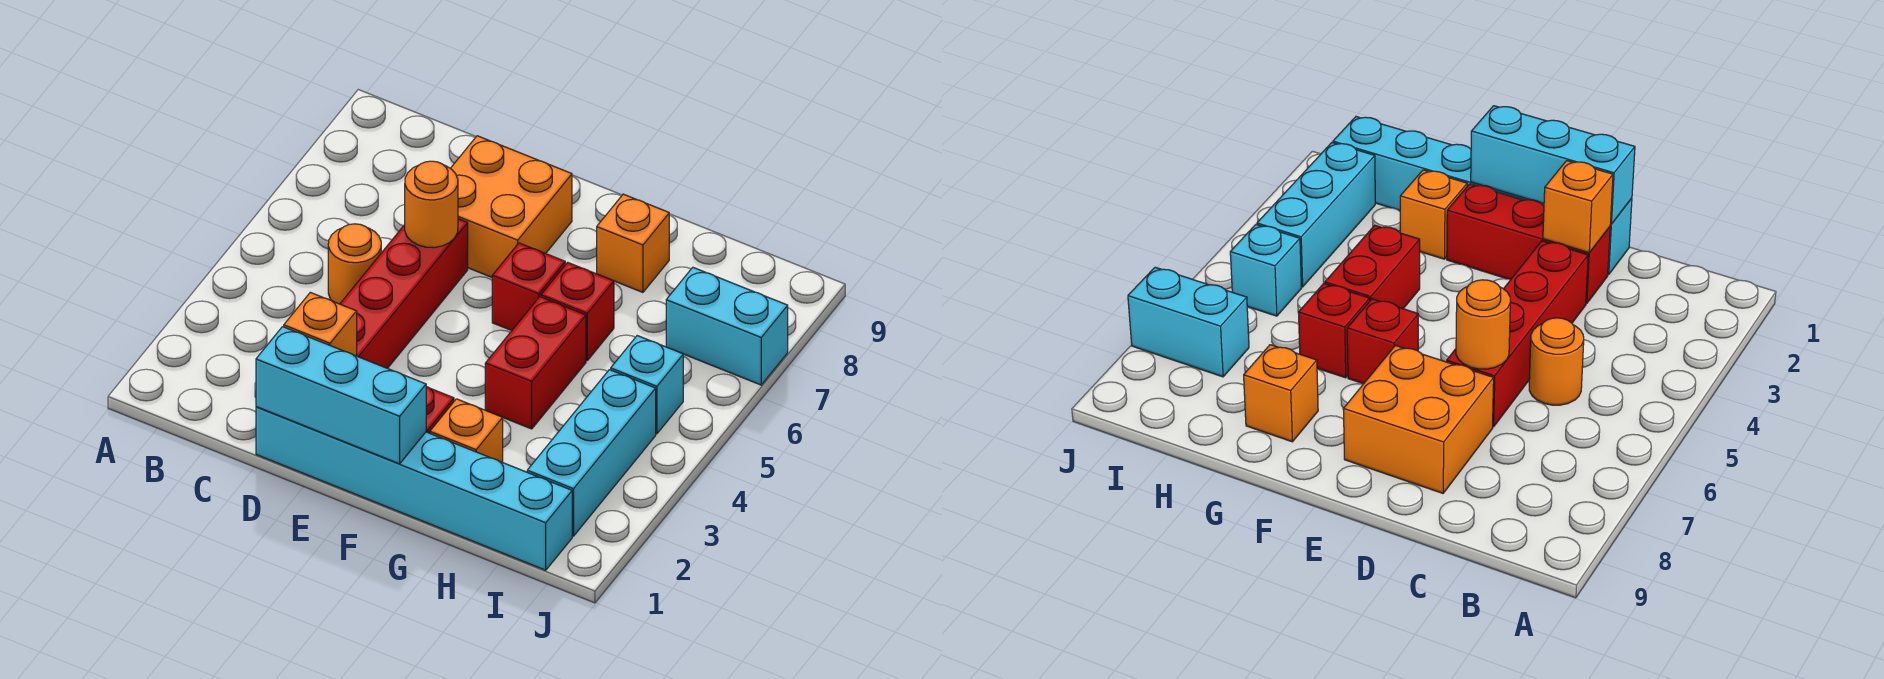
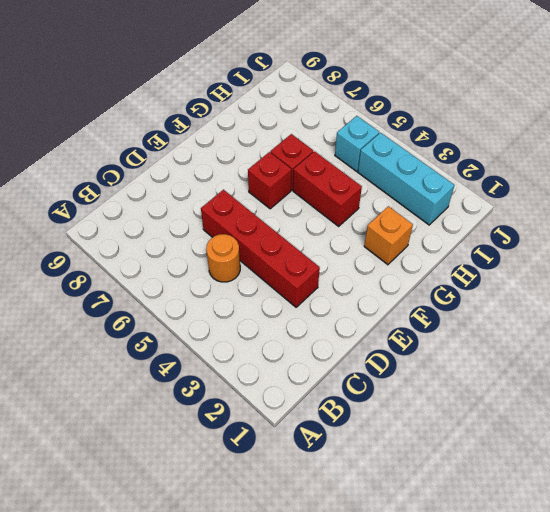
none -> cyan brick D1:I1 level 1
none -> red brick D2:F2 level 1
none -> orange brick D7:E8 level 1

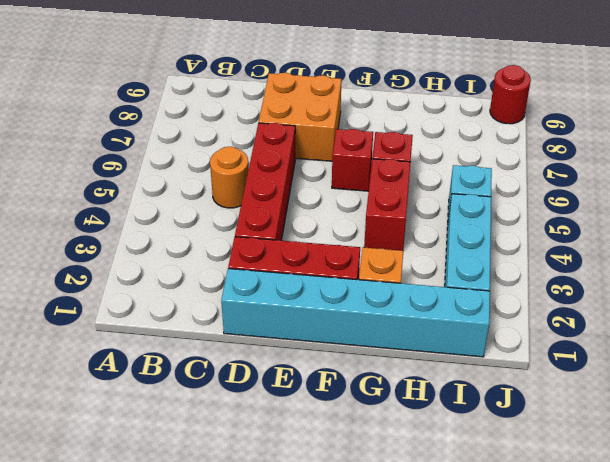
red round brick J9 level 1 -> none
none -> orange brick G8 level 1
none -> cyan brick I7:J7 level 1
none -> cyan brick D1:F1 level 2

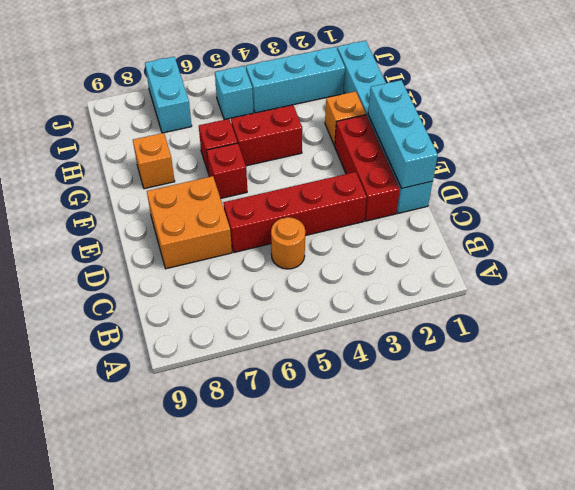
none -> orange brick D2 level 2
none -> orange round brick D6 level 2

